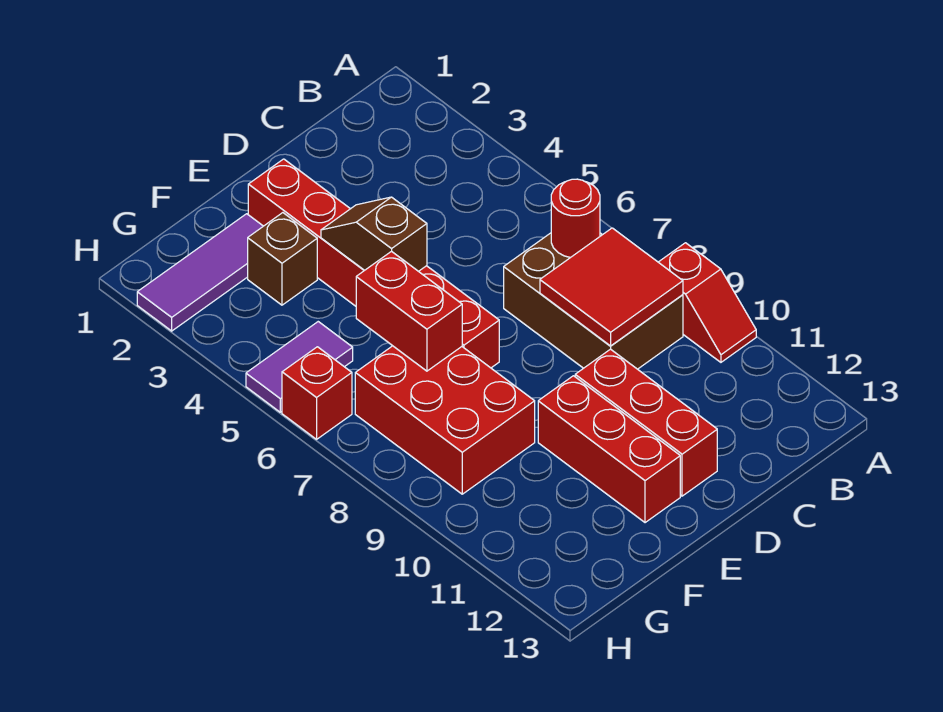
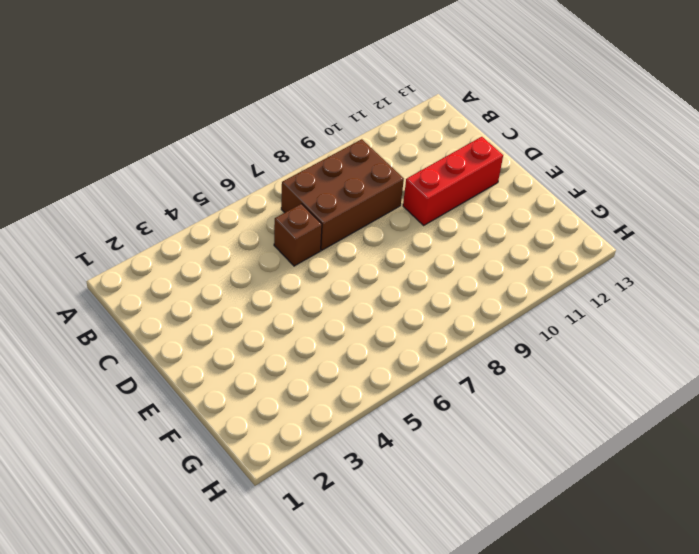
brown brick C6 level 1 -> brown brick F3 level 1
none -> red slope A9:A10 level 1 top 9
none -> red brick E2:E7 level 1
none -> red brick E10:E12 level 1

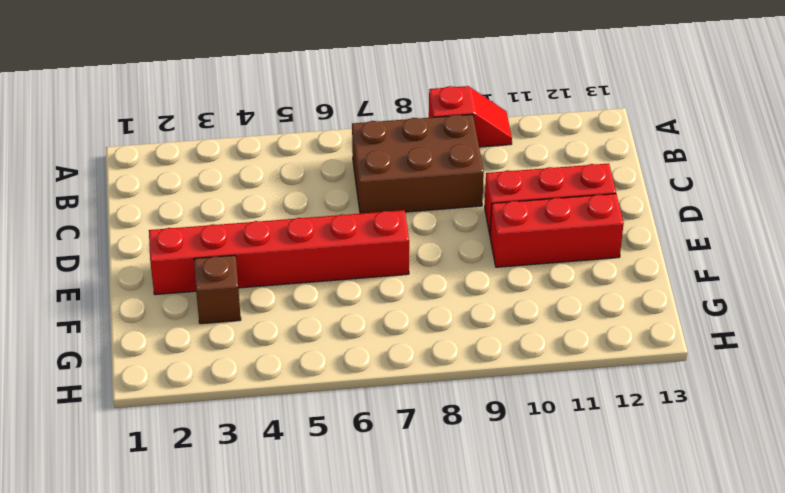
none -> purple tile F2:H2 level 1
none -> red brick F7:G9 level 1
none -> purple tile G5:H5 level 1

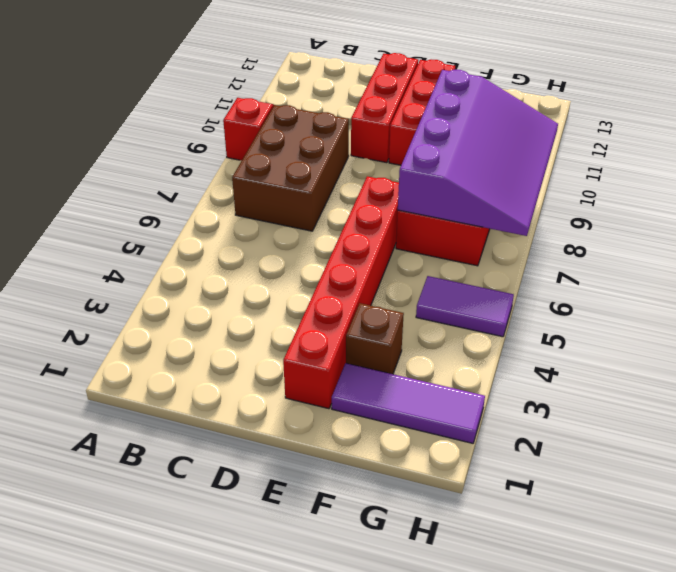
purple slope F7:H10 level 2 top F -> red brick F6:F7 level 2
none -> red brick H6 level 1
none -> red round brick B7 level 2
none -> red tile B8:C9 level 2

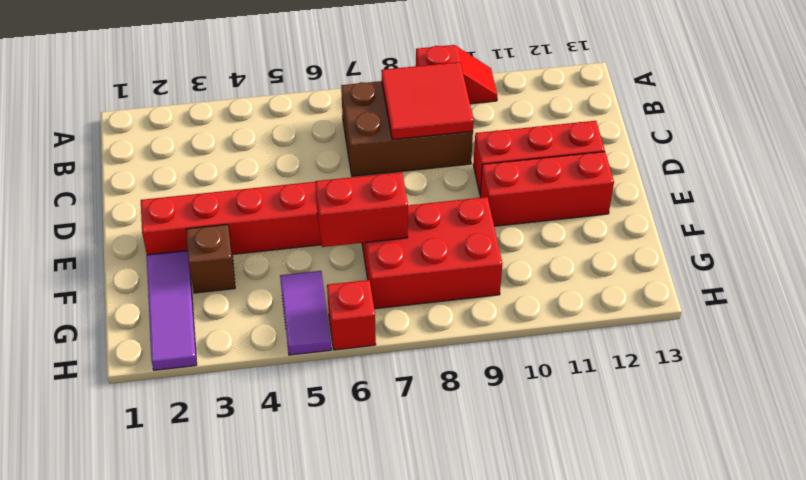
none -> red round brick B7 level 2
none -> brown slope E4:E5 level 2 top 5

